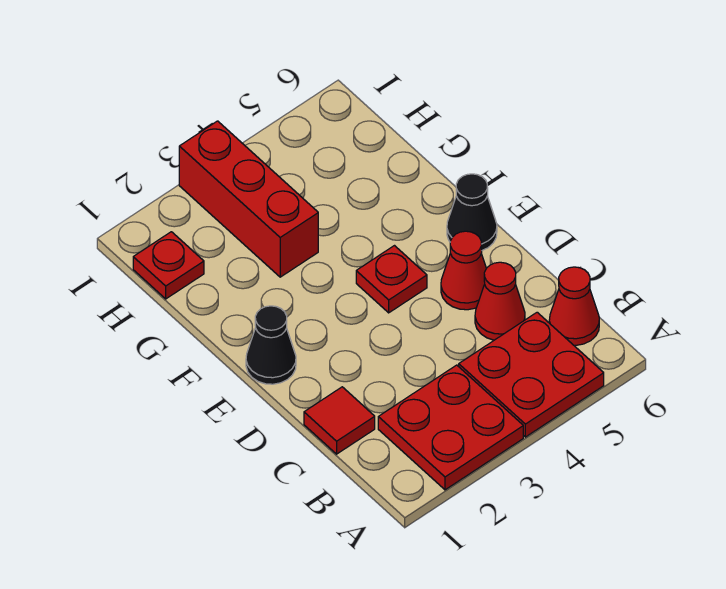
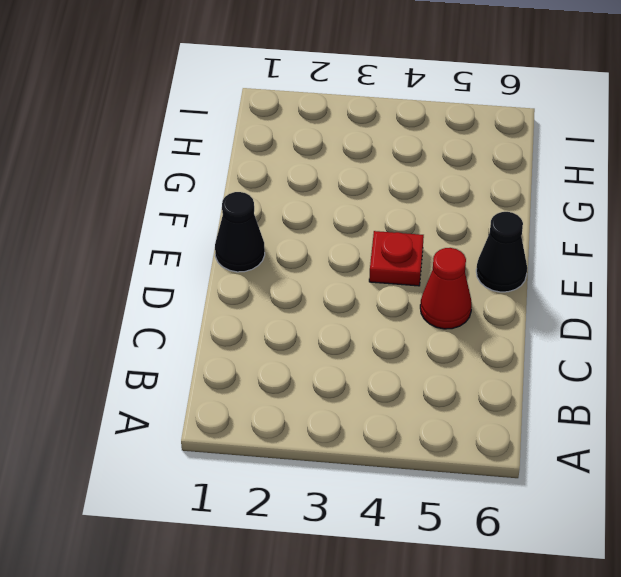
none -> red plate A2:B3 level 1
none -> red plate A4:B5 level 1

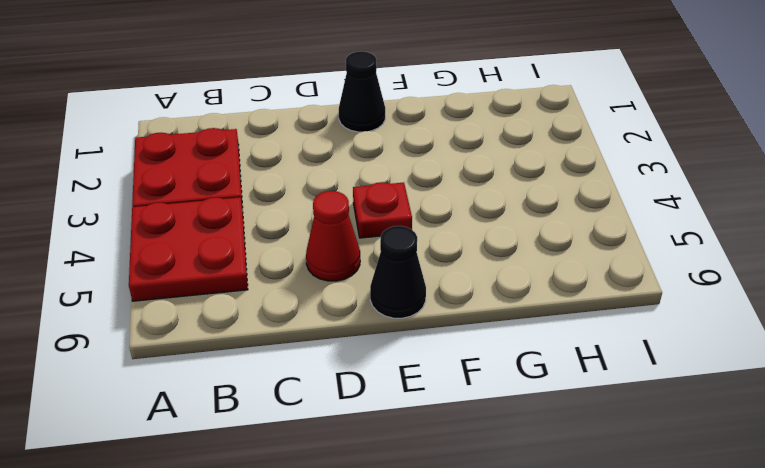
none -> red cone B6 level 1
none -> red tile C1 level 1

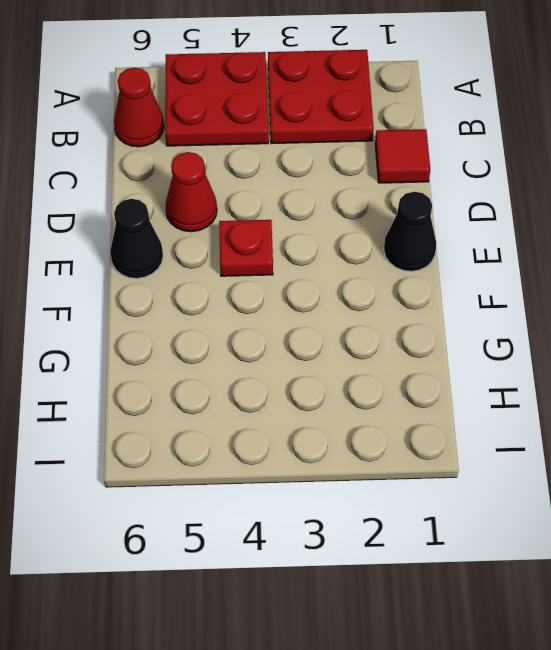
none -> red cone C5 level 1
none -> red brick G3:I3 level 1

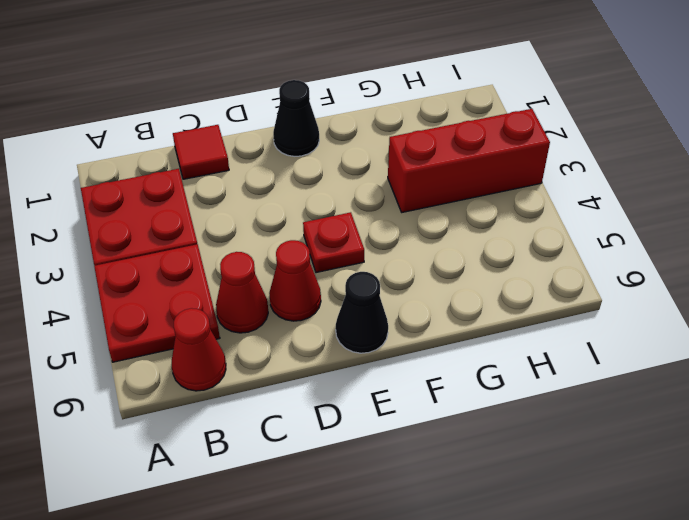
none -> red plate H1 level 1

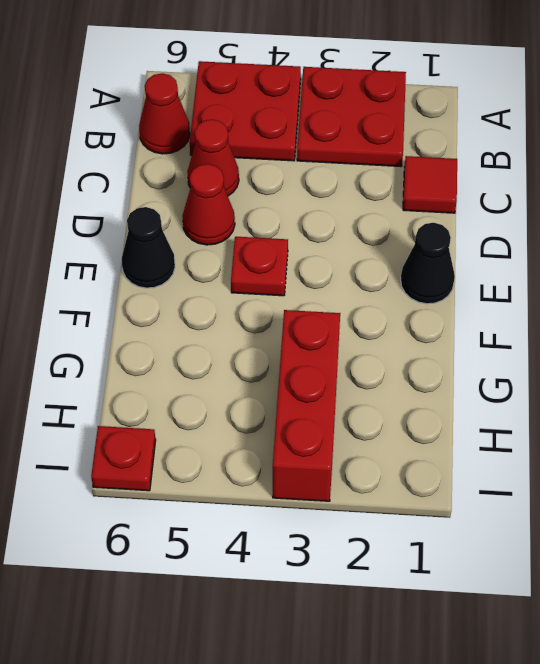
red plate I6 level 1 -> red plate H1 level 1

